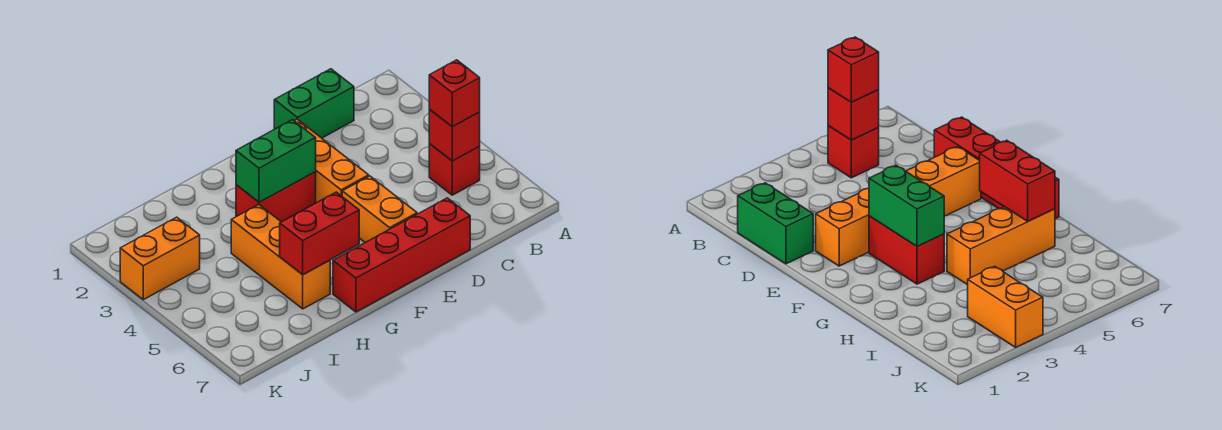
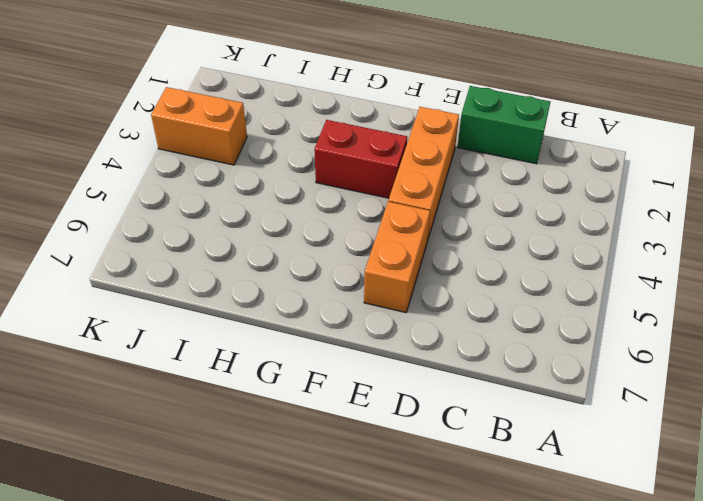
none -> red brick B5 level 1
none -> red brick D7:G7 level 1
none -> orange brick H4:H6 level 1

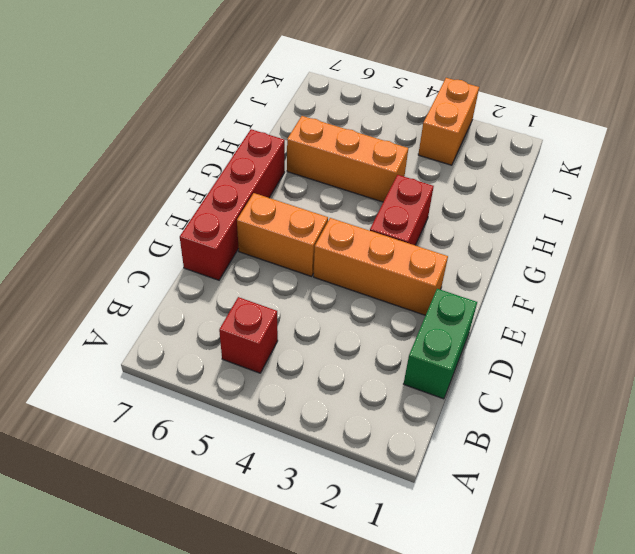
none -> red brick B5 level 2
none -> green brick F3:G3 level 2
none -> red brick G6:H6 level 2

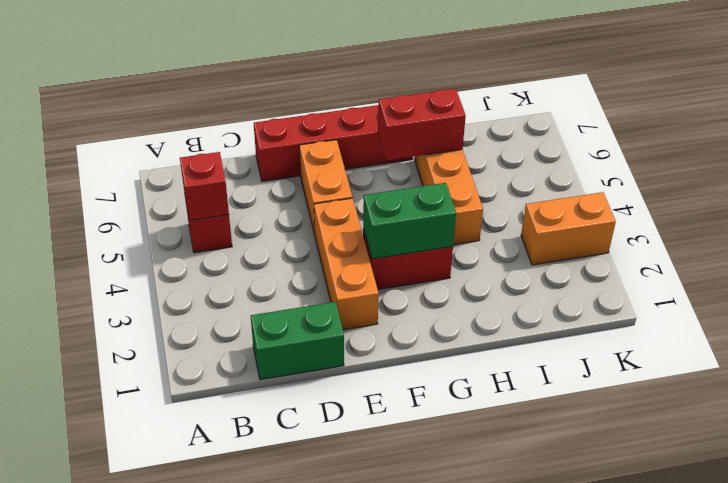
none -> red brick B5 level 3

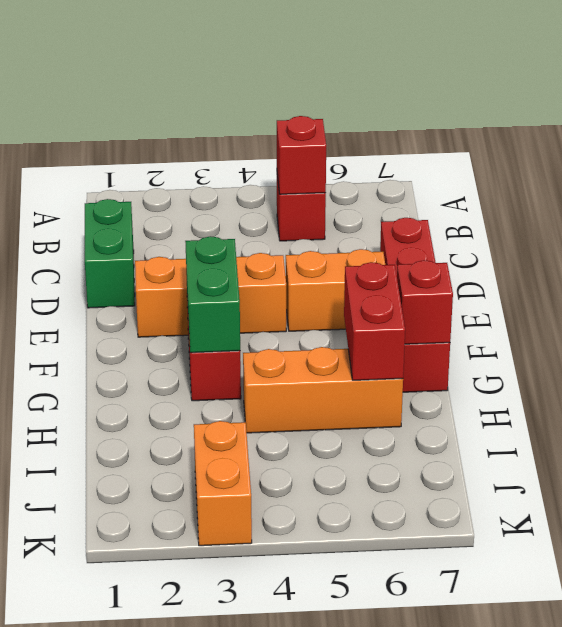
red brick G7 level 2 -> red brick B5 level 3

